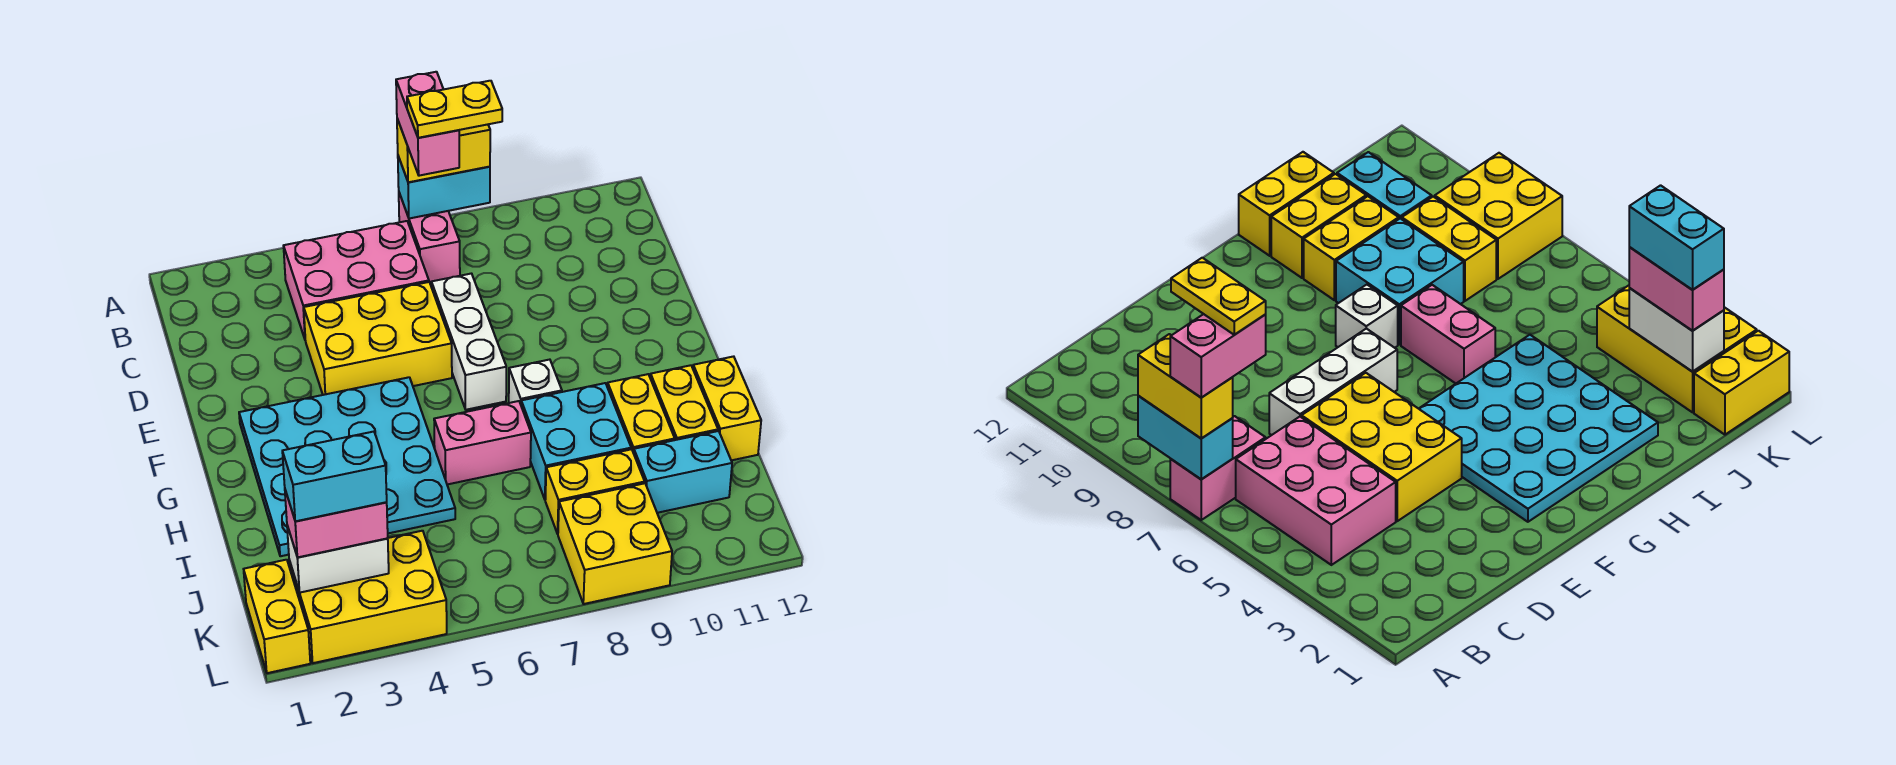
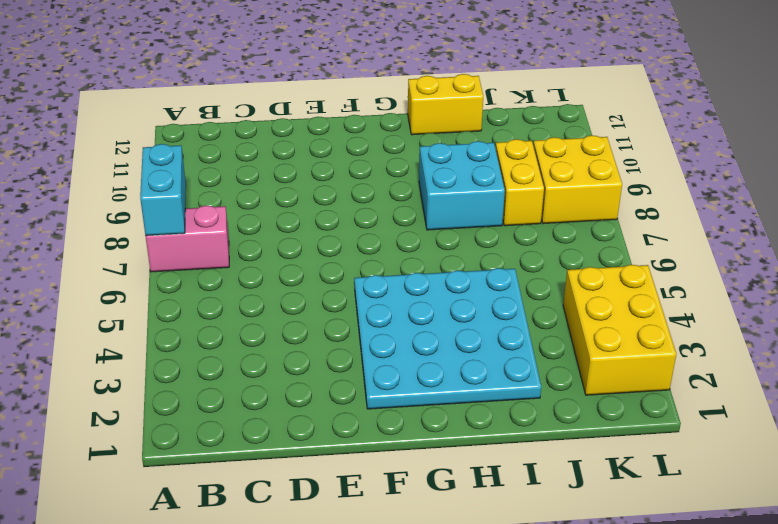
none -> pink brick B4:C6 level 1
none -> yellow brick D4:E6 level 1
none -> white brick D7:F7 level 1

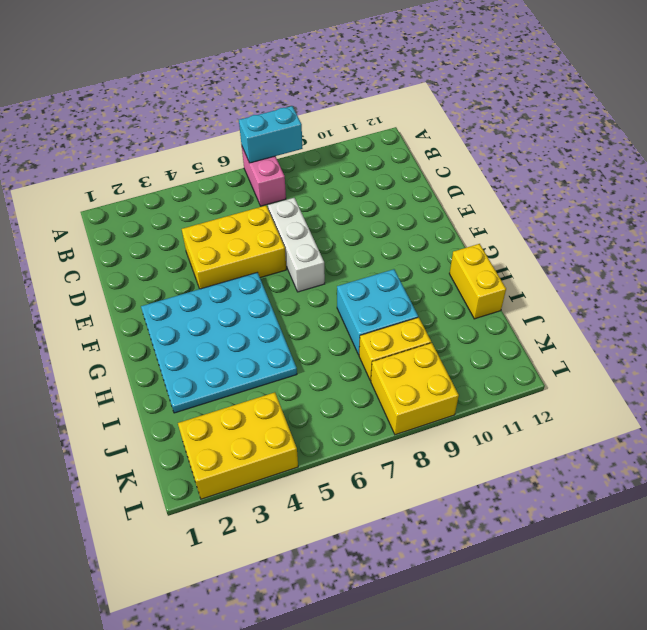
none -> pink brick B4:C6 level 1
none -> white brick G8 level 1
none -> pink brick H6:H7 level 1

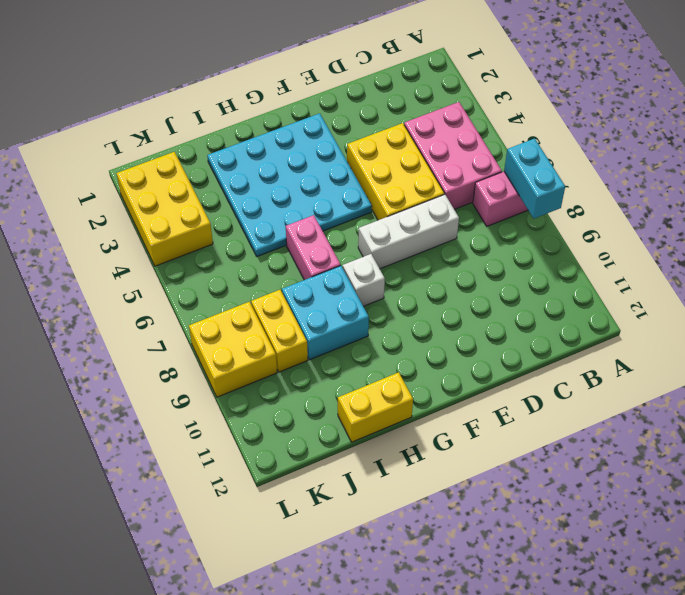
none -> yellow brick H10:I10 level 1
none -> yellow brick H11:I11 level 1
none -> cyan brick J10:J11 level 1

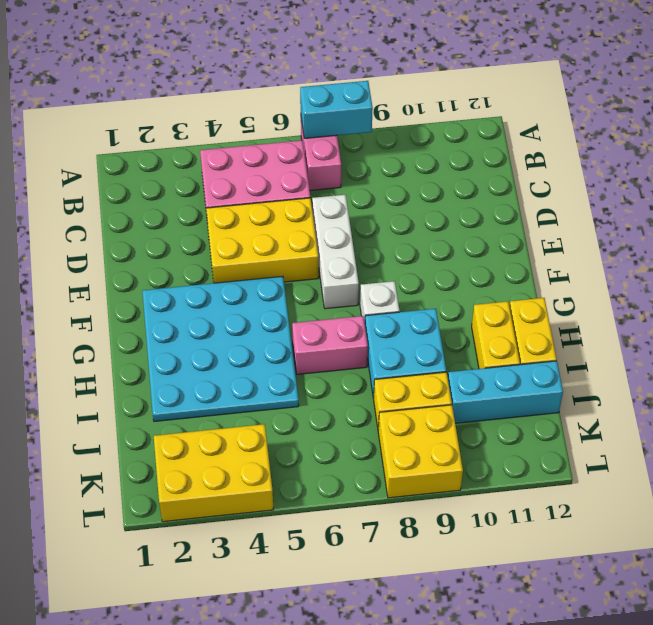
cyan brick J10:J12 level 1 -> cyan brick J10:J11 level 1
none -> yellow brick H10:I10 level 1
none -> yellow brick K1:L1 level 1
none -> white brick K2:K3 level 2

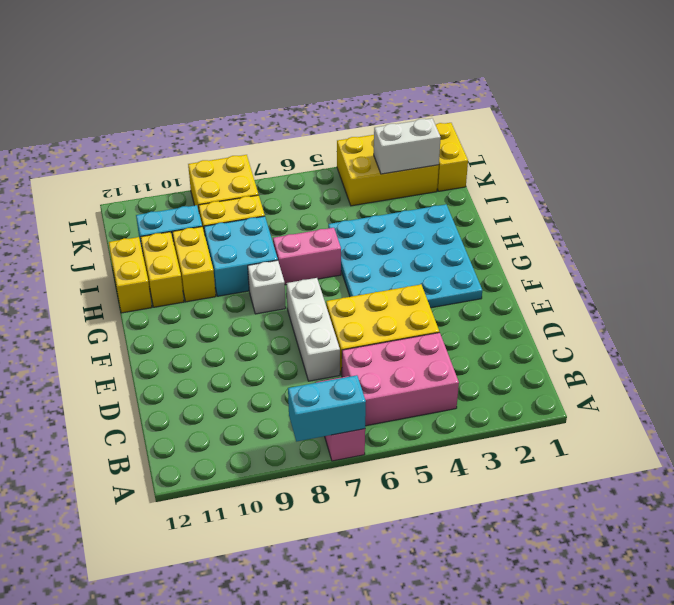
none -> yellow brick A7:A8 level 3
none -> pink brick K2:K3 level 3
none -> pink brick A7:B7 level 4

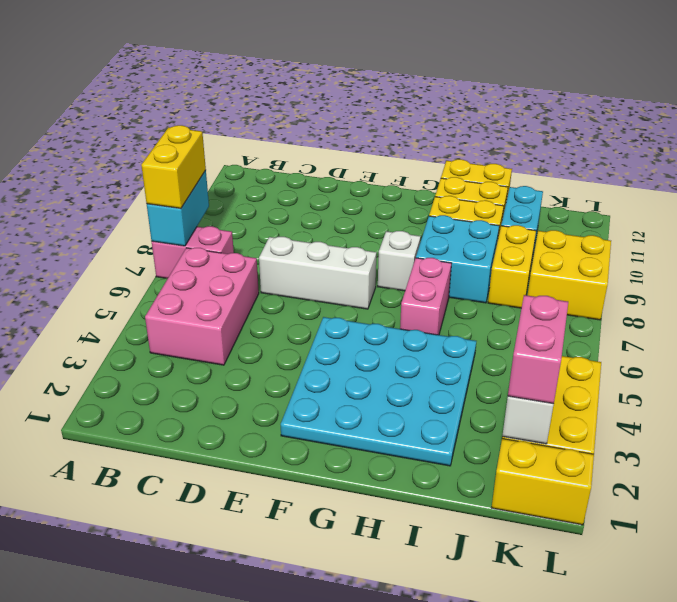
none -> yellow brick D4:E6 level 1
none -> pink brick A7:B7 level 4
none -> cyan brick K2:K3 level 4

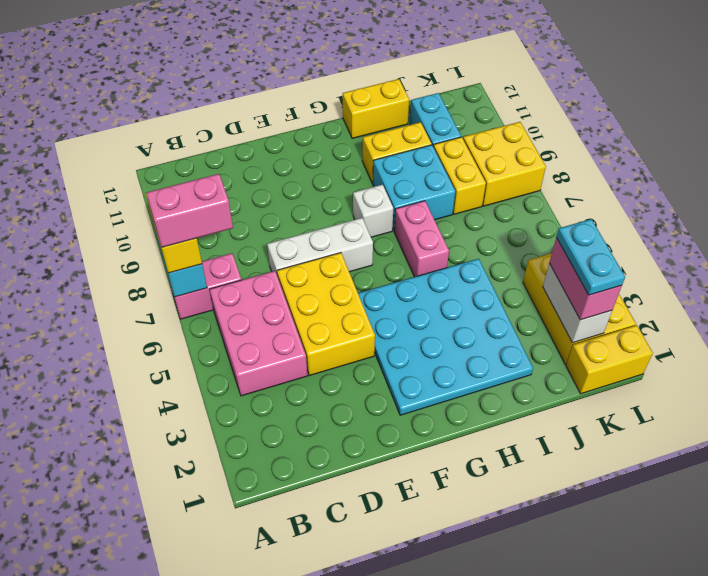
cyan plate K2:K3 level 4 -> cyan brick K2:K3 level 4
none -> yellow brick H11:I11 level 1
none -> yellow plate B7:B8 level 5

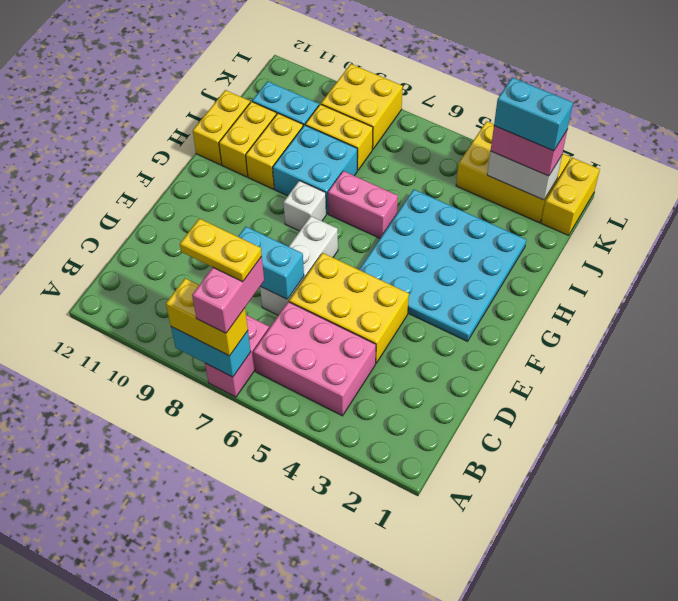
cyan brick D7:D8 level 2 -> none

